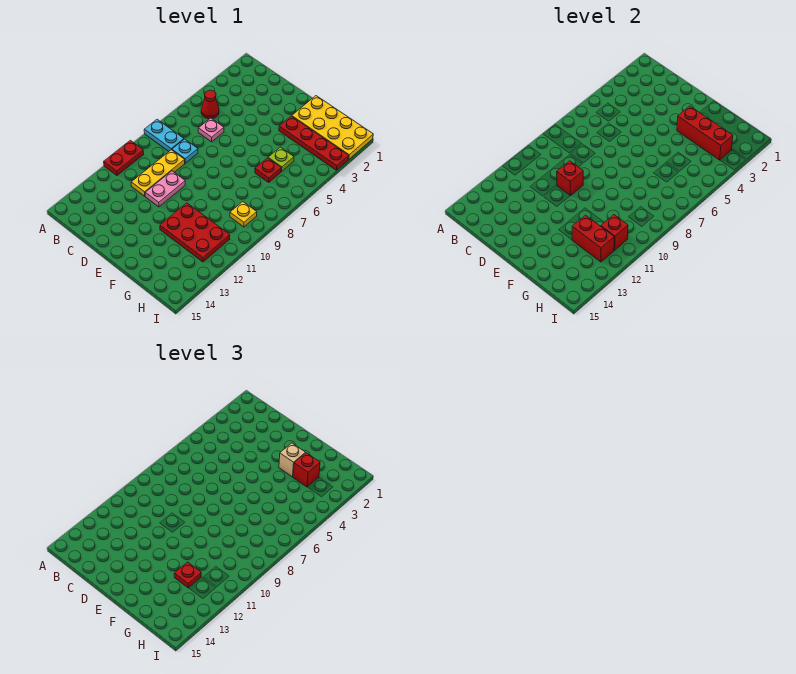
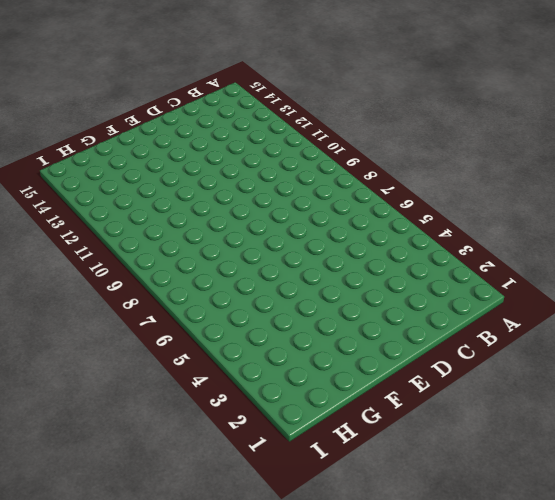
none -> cyan plate A8:B8 level 1
none -> red plate A10:A11 level 1
none -> red cone B5 level 1

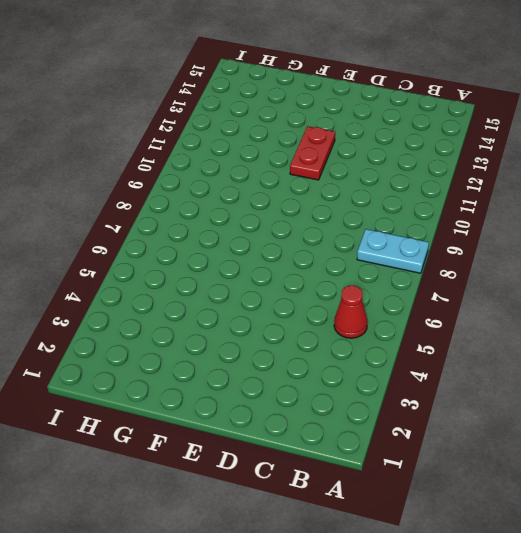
red plate E11:E12 level 1 -> red plate A10:A11 level 1
none -> pink plate C6 level 1
none -> cyan plate C8 level 1
none -> yellow plate C9:C11 level 1

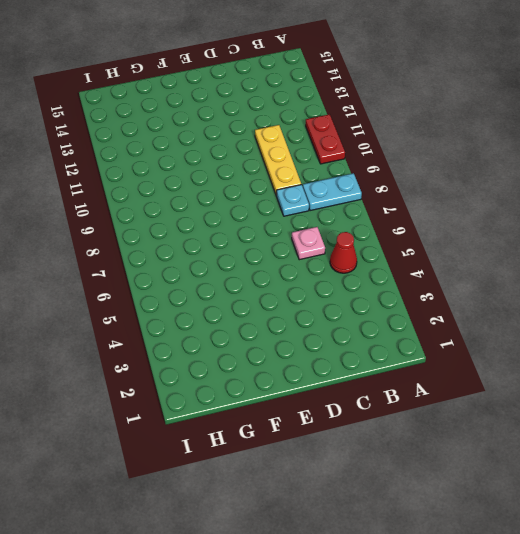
none -> pink plate D10:D11 level 1
none -> yellow plate F1:I2 level 1
none -> red plate F3:I3 level 1

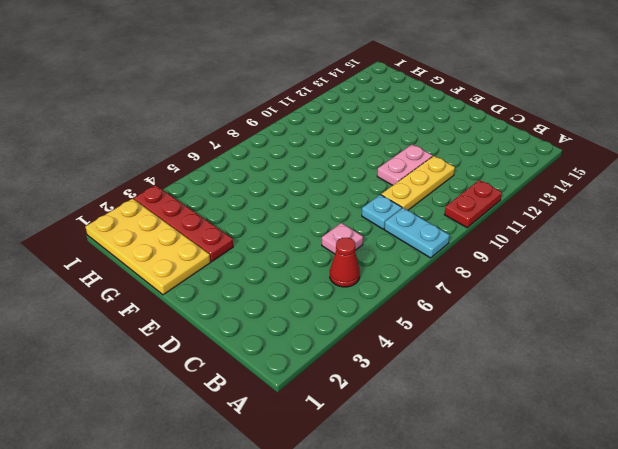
none -> red plate F11:H12 level 1
none -> lime plate G5 level 1
none -> red plate G6 level 1

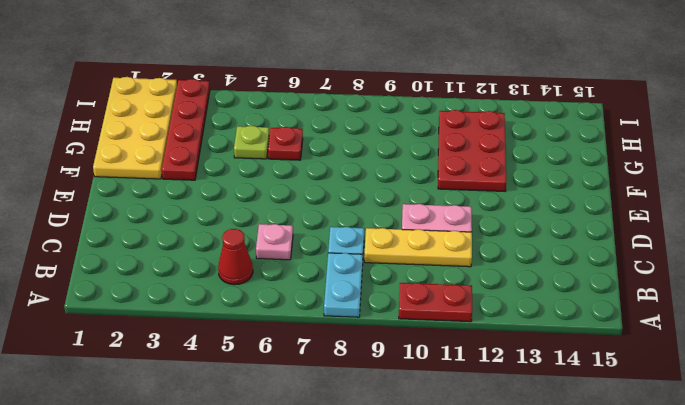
none -> yellow plate H9 level 1
none -> red brick D10 level 2
none -> red brick F3:H3 level 2

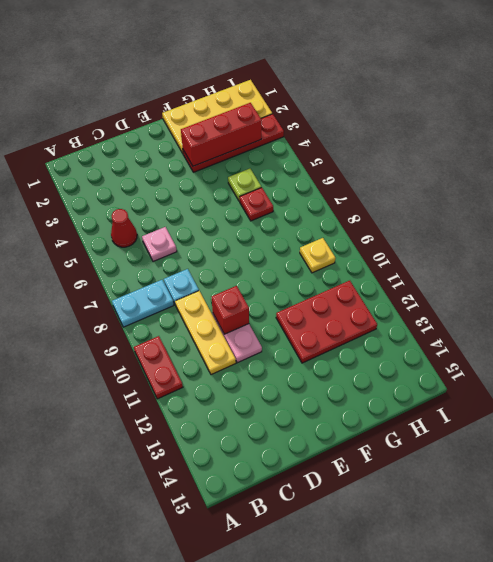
none -> red brick G12:H12 level 2
none -> red brick H11 level 2
none -> tan brick F3 level 3

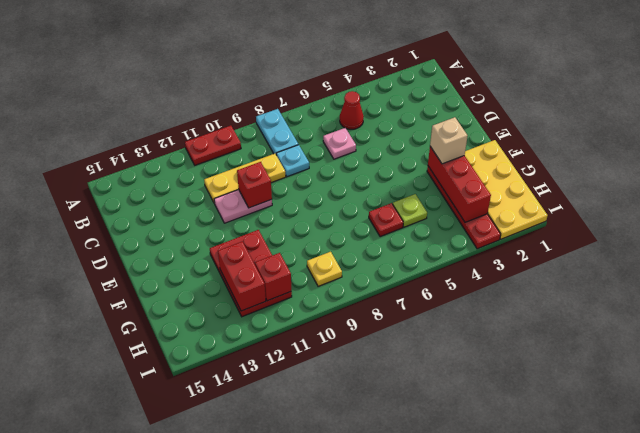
none -> red brick G3 level 3
none -> red plate G12 level 3

